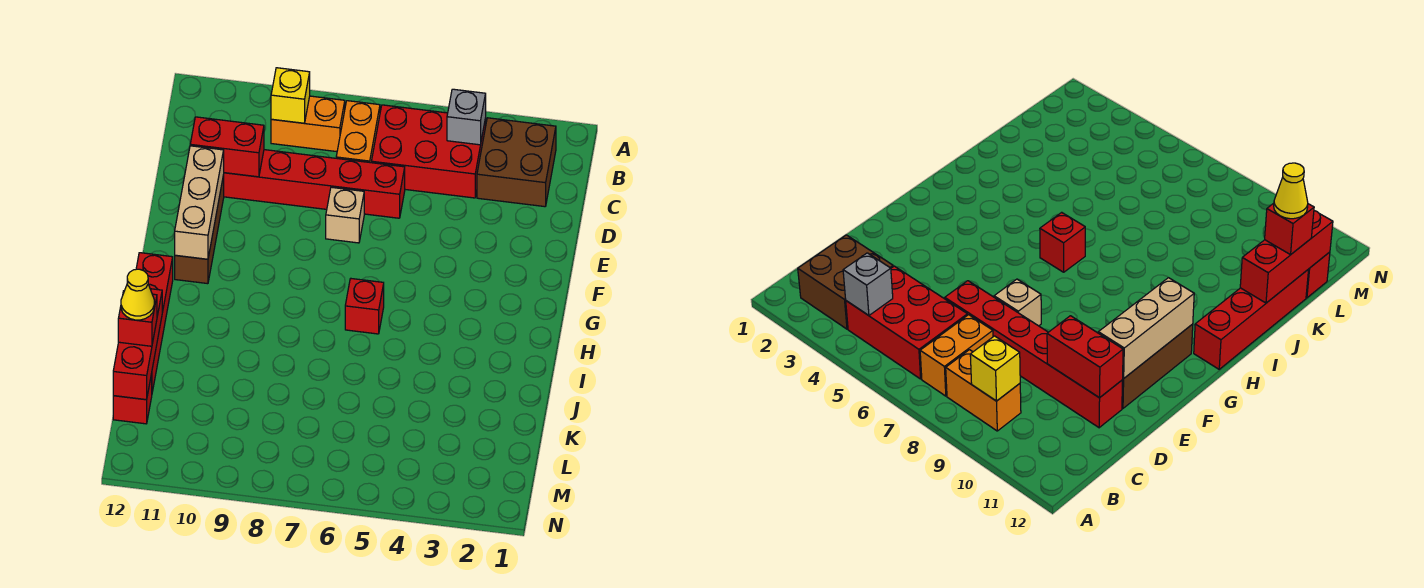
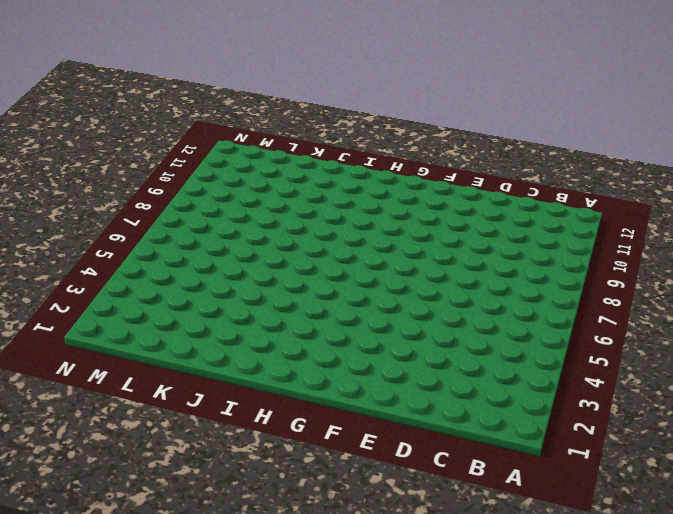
none -> brown brick B2:C3 level 1
none -> red brick B4:C6 level 1
none -> orange brick B7:C7 level 1

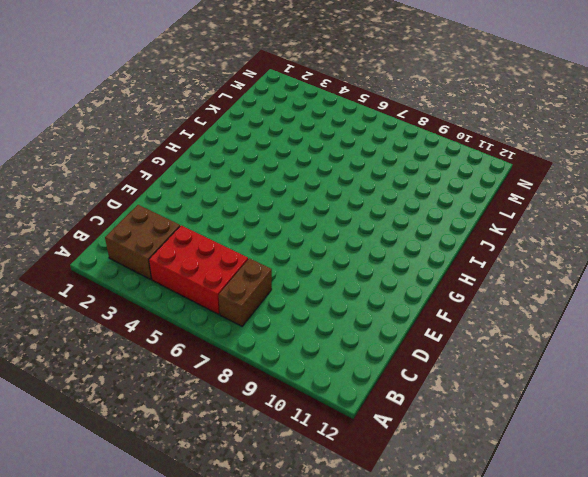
brown brick B7:C7 level 1 -> orange brick B7:C7 level 1
none -> orange brick B8:B9 level 1
none -> red brick D6:D11 level 1
none -> tan brick E7 level 1

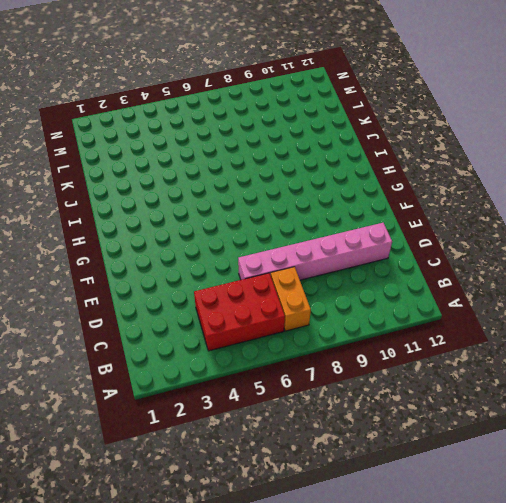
pink brick D6:D11 level 1 -> red brick D6:D11 level 1
none -> brown brick B2:C3 level 1
none -> orange brick B8:B9 level 1
none -> tan brick E7 level 1

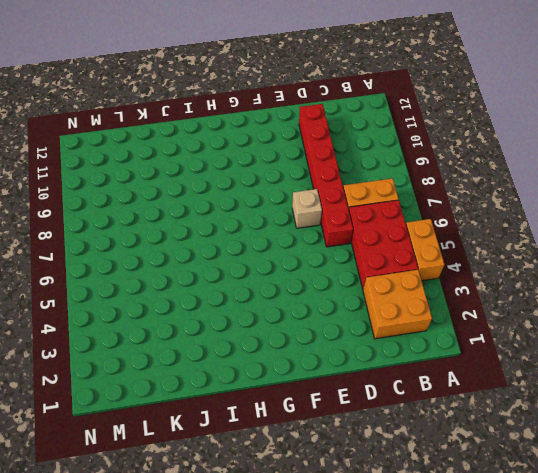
orange brick A4:A5 level 1 -> orange brick B8:B9 level 1
orange brick B2:C3 level 1 -> brown brick B2:C3 level 1
none -> brown brick E11:G11 level 1
none -> red brick H6 level 1
none -> red brick H12:K12 level 1

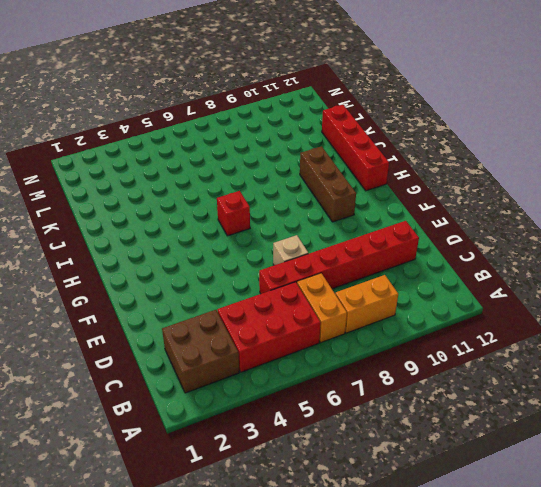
brown brick G10:I10 level 1 -> brown brick E11:G11 level 1
none -> red brick L12 level 1
none -> grey brick B4 level 2
none -> yellow brick B9 level 2

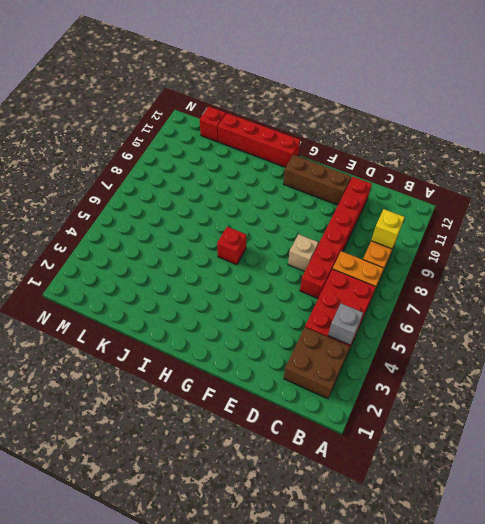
none -> red brick D10:D11 level 2
none -> tan brick E11:G11 level 2
none -> red brick J12:L12 level 2

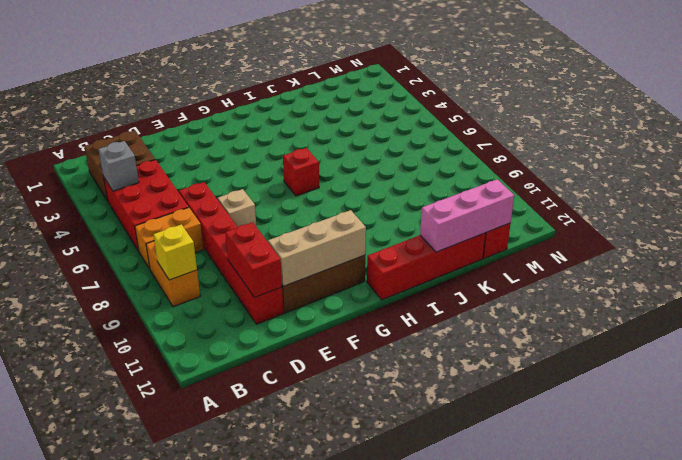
pink brick J12:L12 level 2 -> red brick J12:L12 level 2
none -> red brick K12 level 3
none -> yellow cone K12 level 4

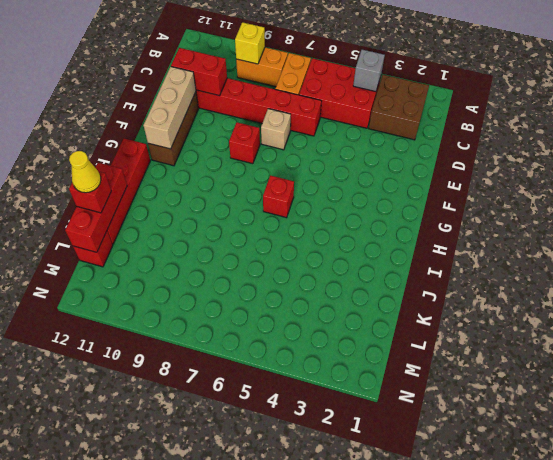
red brick F8 level 1 -> none

